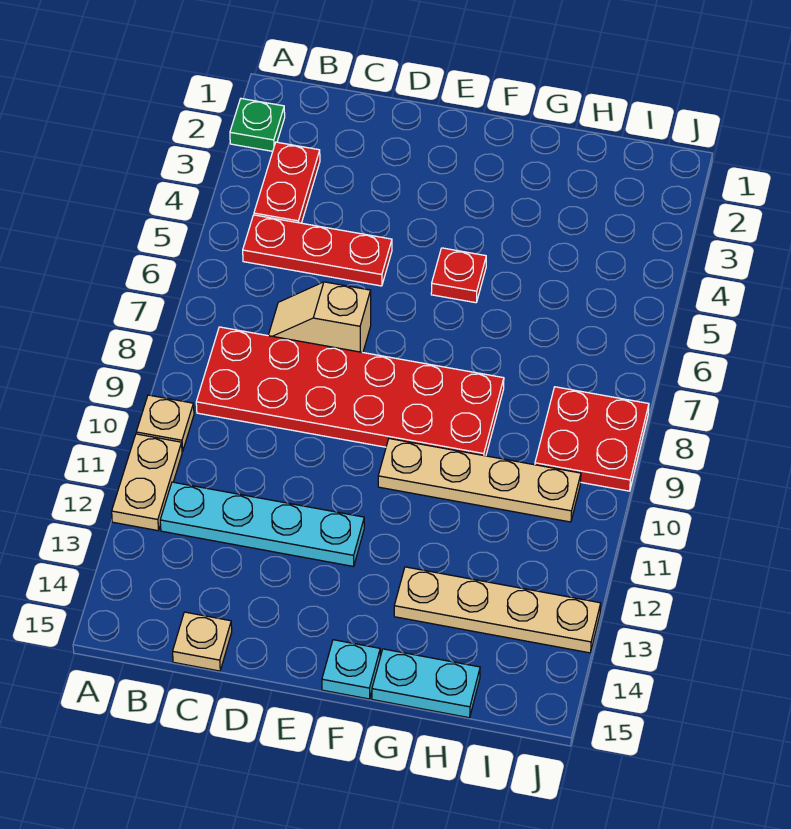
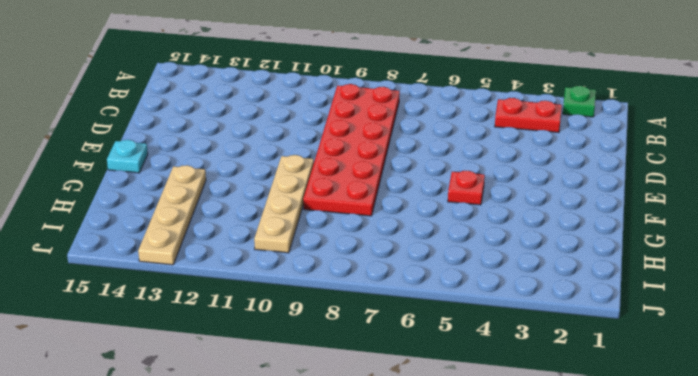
none -> tan plate A10 level 1
none -> tan plate A11:A12 level 1
none -> red plate B5:D5 level 1

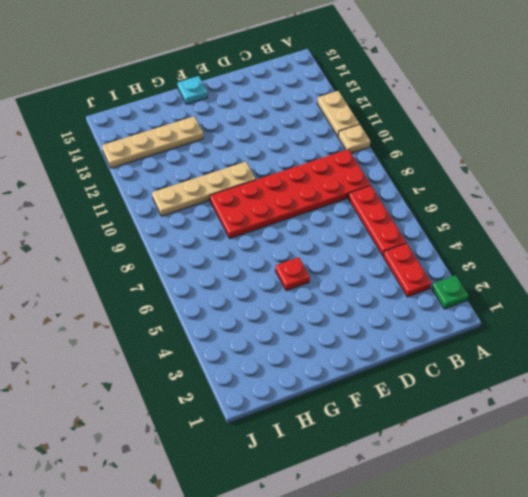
red plate B5:B7 level 1 -> red plate B5:D5 level 1
none -> cyan plate B12:E12 level 1
none -> tan slope C7:D7 level 1 top D
none -> tan plate C15 level 1

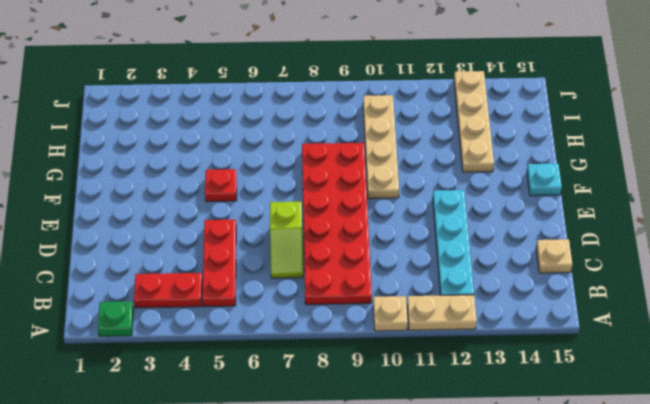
lime slope C7:D7 level 1 top D -> tan slope C7:D7 level 1 top D
none -> cyan plate G15:H15 level 1
none -> red plate I8:J9 level 1

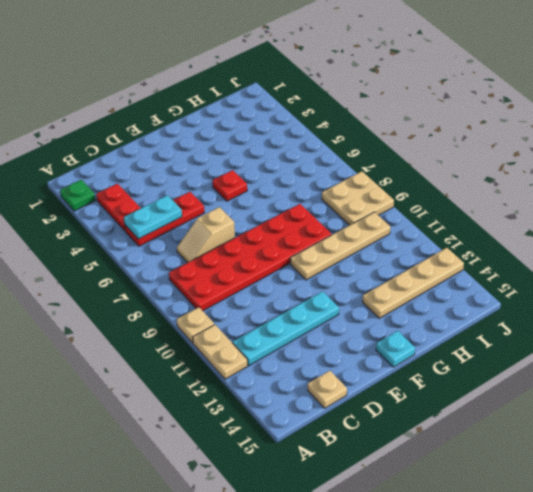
cyan plate B5:C5 level 2 -> cyan plate G15:H15 level 1
tan plate I8:J9 level 1 -> red plate I8:J9 level 1

